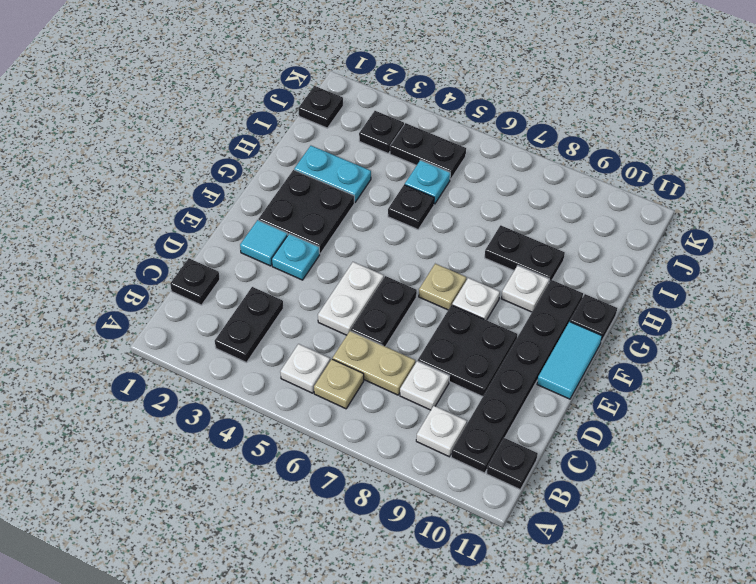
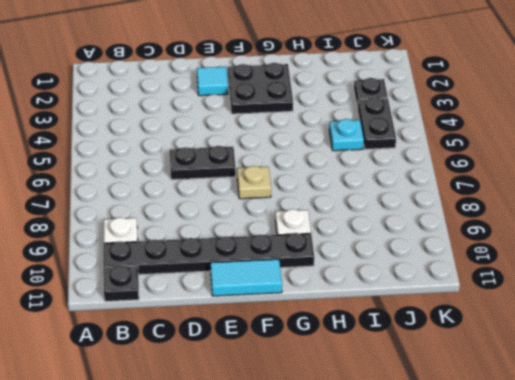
none -> black plate B3:C3 level 1
none -> white plate B5 level 1
none -> tan plate B6 level 1

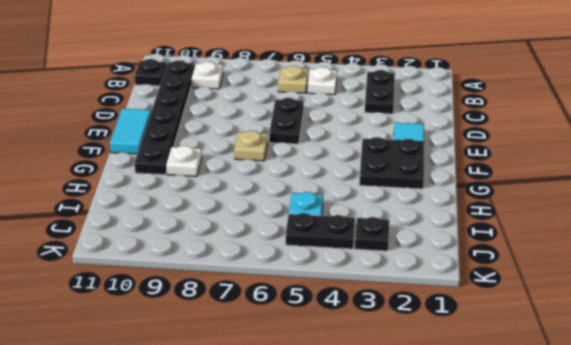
none -> black plate C1 level 1
none -> tan plate C6:C7 level 1
none -> white plate C8 level 1

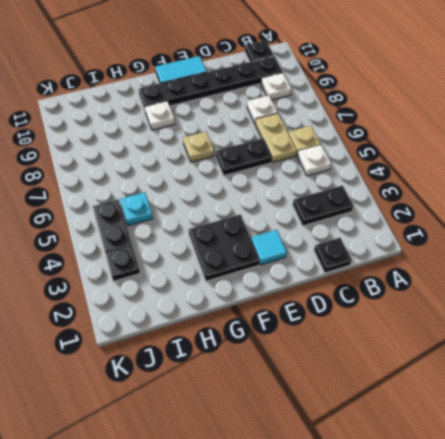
none -> white plate D5:E5 level 1
none -> black plate D8:E9 level 1
none -> cyan plate E3 level 1

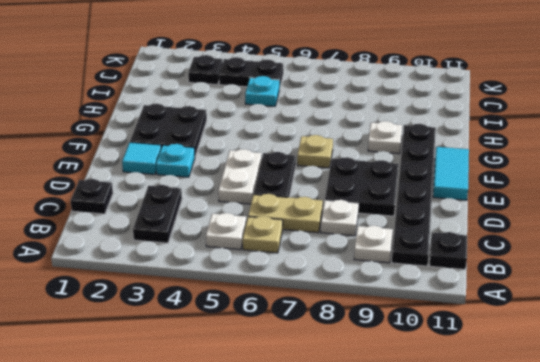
none -> white plate F8 level 1
none -> black plate G11 level 1
none -> cyan plate H2:H3 level 1

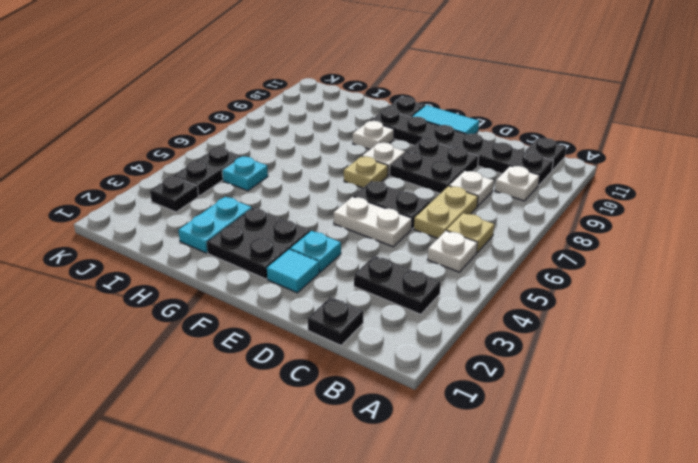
none -> black plate H5 level 1
none -> black plate H8:H9 level 1
none -> black plate J1 level 1

